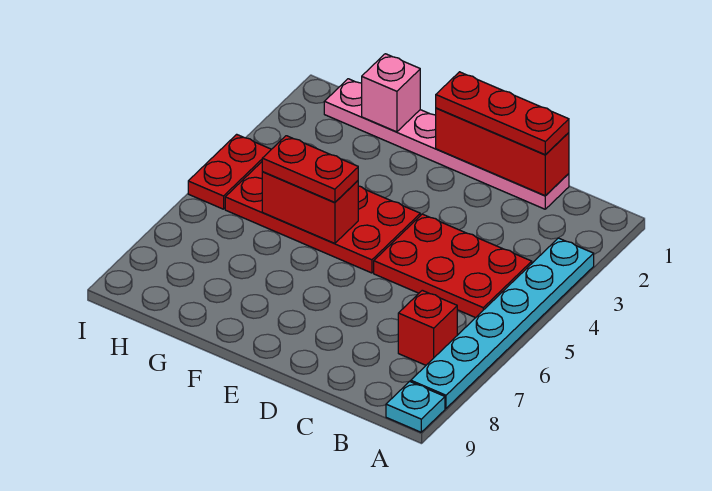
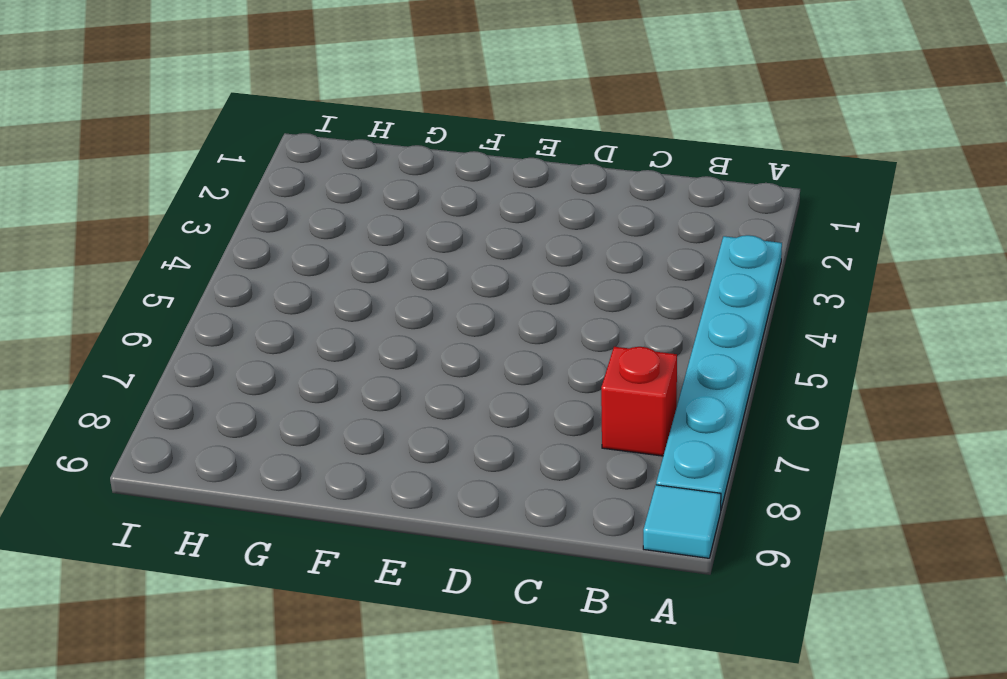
cyan tile A9 level 1 -> cyan plate A9 level 1
none -> red plate B4:D5 level 1
none -> pink plate C1:H1 level 1
none -> red plate E4:H5 level 1

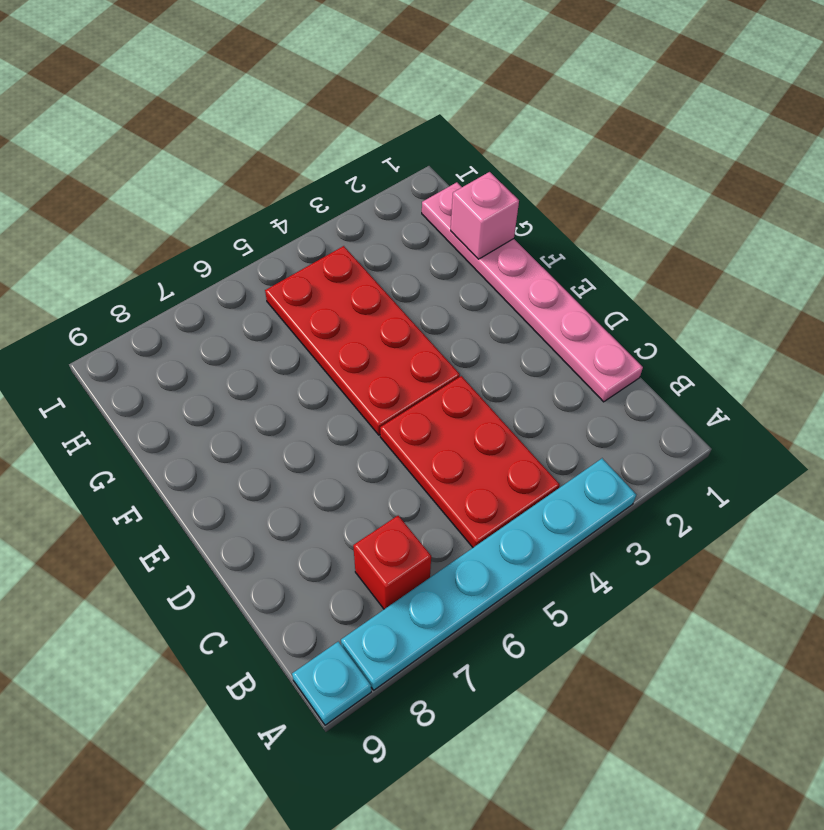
none -> red plate I4:I5 level 1
none -> red brick C1:E1 level 2
none -> red brick F5:G5 level 2

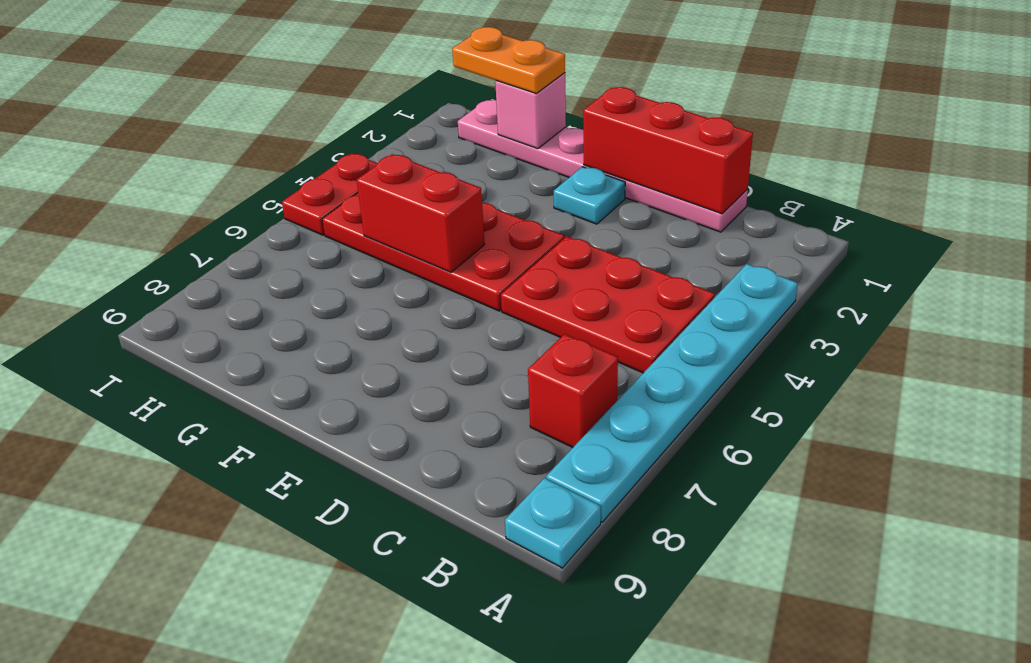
cyan plate E2 level 1 -> none
orange plate G1:H1 level 3 -> none
none -> red plate C1:E1 level 3
none -> red plate F5:G5 level 3

